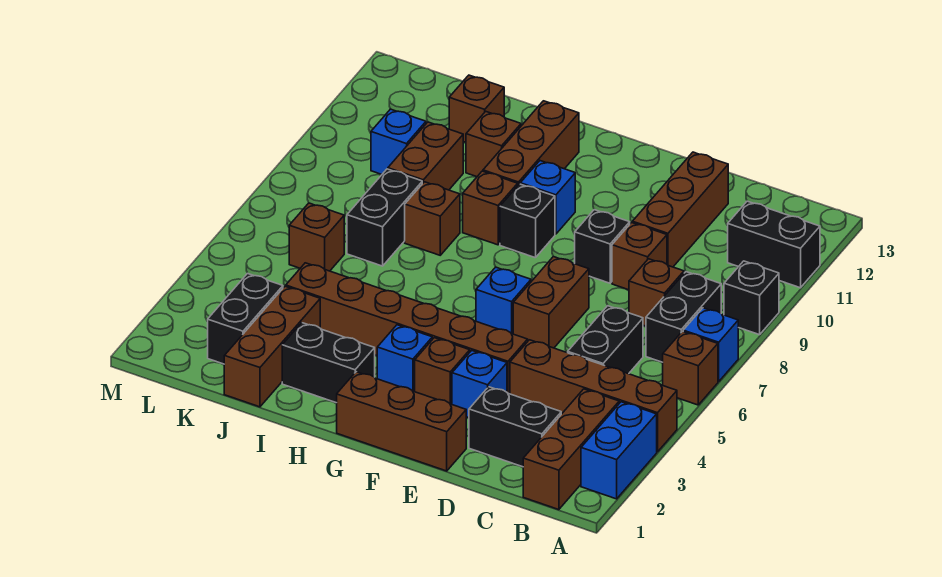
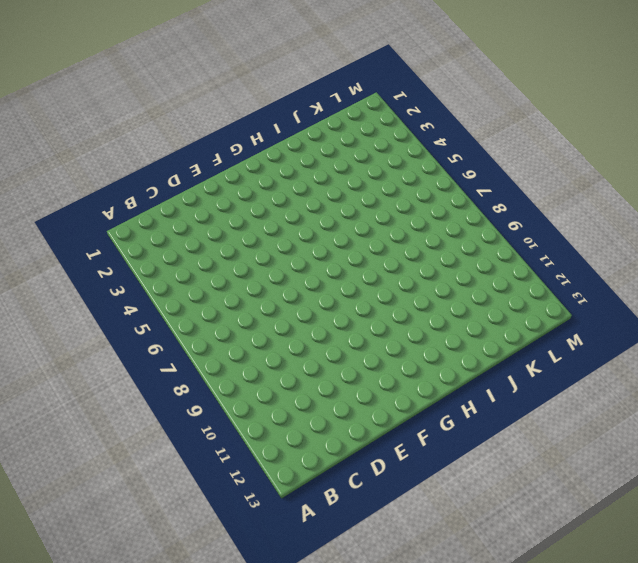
none -> blue brick A2:A3 level 1
none -> brown brick A4:D4 level 1
none -> brown brick A6 level 1
none -> blue brick A7 level 1

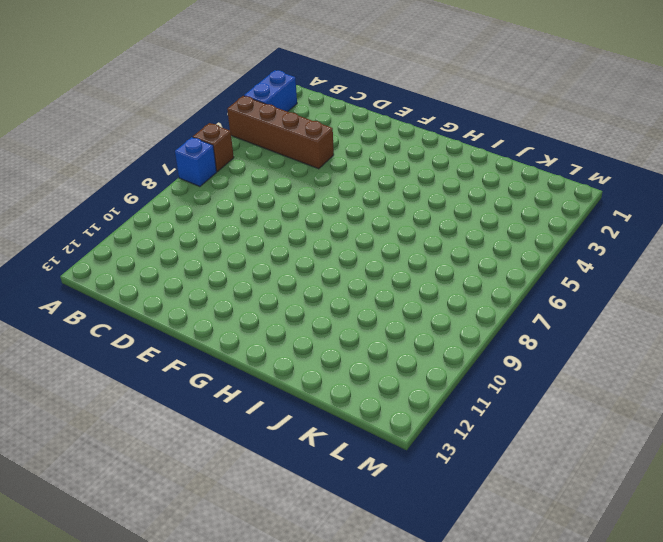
none -> black brick A9 level 1
none -> black brick A11:B11 level 1
none -> brown brick B1:B3 level 1
none -> black brick B7:B8 level 1

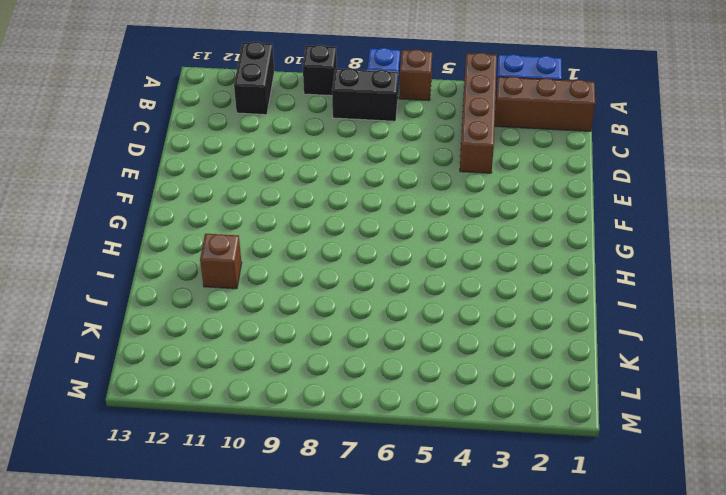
none -> black brick C2:D2 level 1
none -> black brick C5:C6 level 1
none -> brown brick C8 level 1
none -> brown brick D9 level 1

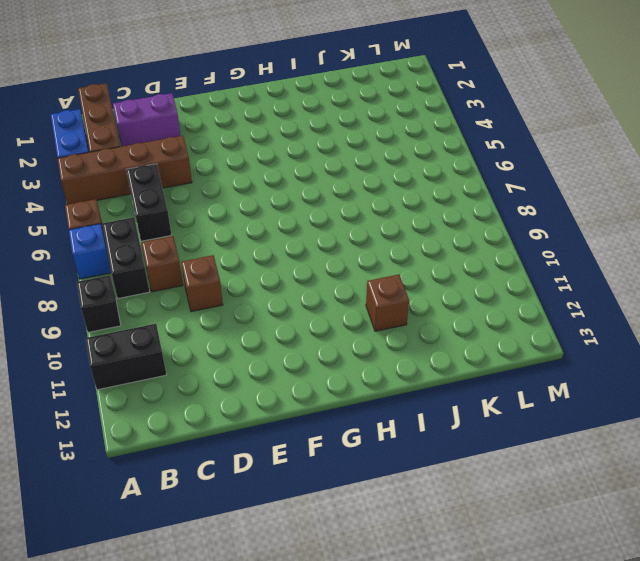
purple brick C2:D2 level 1 -> black brick C2:D2 level 1
none -> brown brick D10:D12 level 1
none -> brown brick E1:G1 level 1
none -> blue brick E3 level 1
none -> brown brick E4:J4 level 1

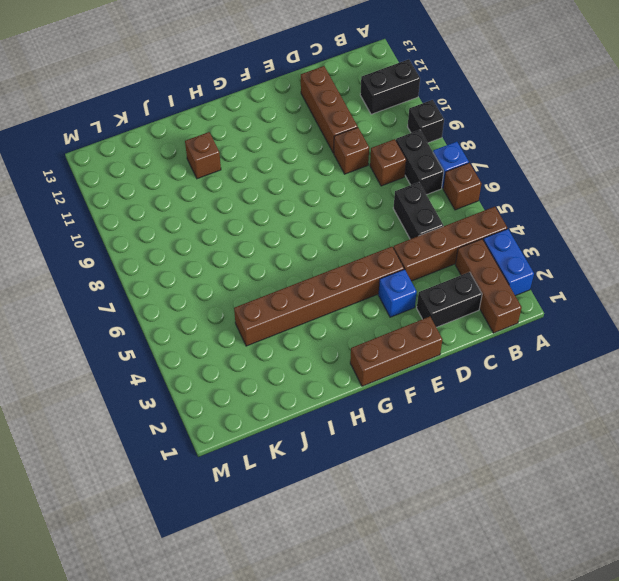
none -> brown brick E6:E7 level 1
none -> black brick E9 level 1
none -> brown brick F3 level 1
none -> blue brick F6 level 1

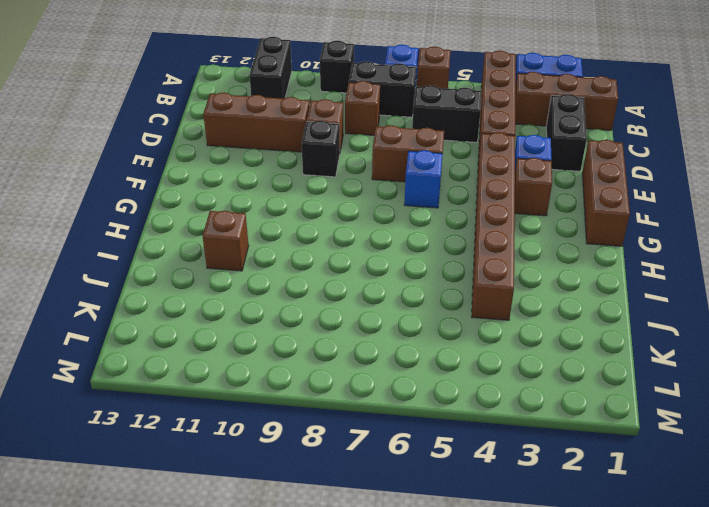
none -> blue brick G3 level 1
none -> black brick G9 level 1
none -> blue brick G10 level 1
none -> black brick H2:I2 level 1

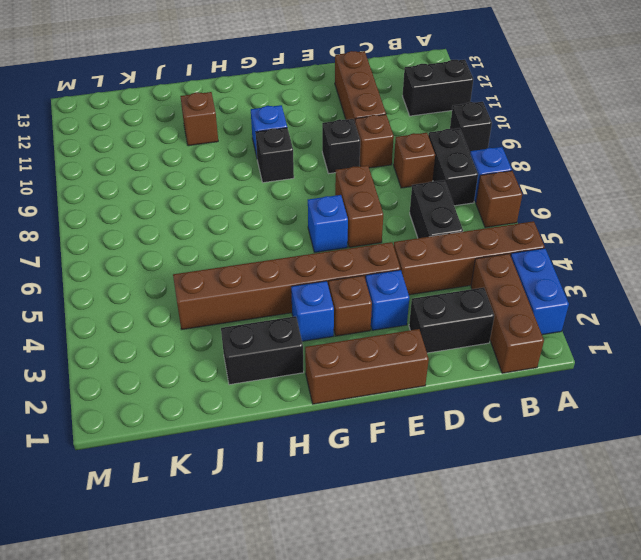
none -> brown brick H9 level 1
none -> brown brick H10:H12 level 1
none -> brown brick I8 level 1
none -> brown brick J1:J3 level 1

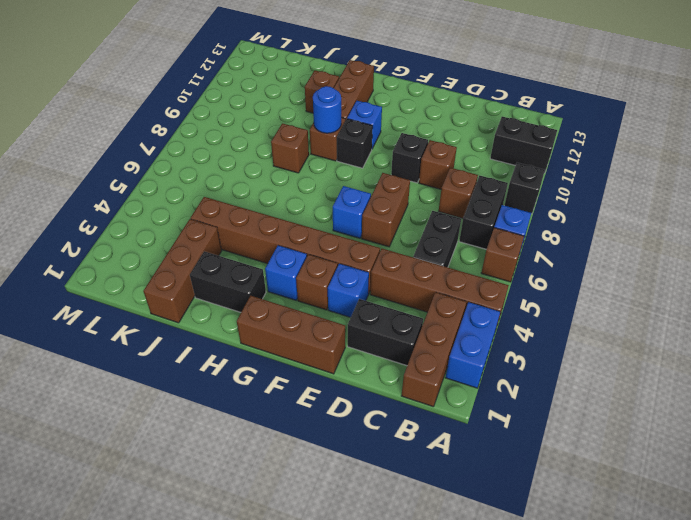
blue round brick H9 level 2 -> none
none -> brown brick D10:D12 level 1
none -> black brick J7:J8 level 1
none -> brown brick J9:J10 level 1
none -> brown brick J12 level 1

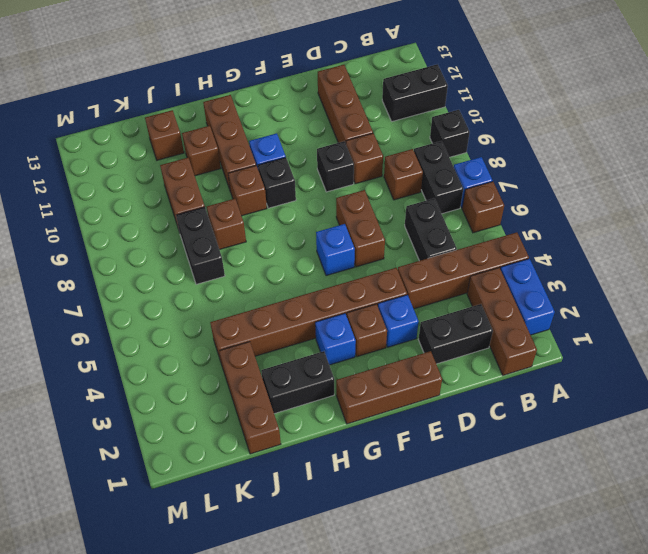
none -> black brick K2:K3 level 1
none -> brown brick K6 level 1
none -> blue brick K10 level 1

